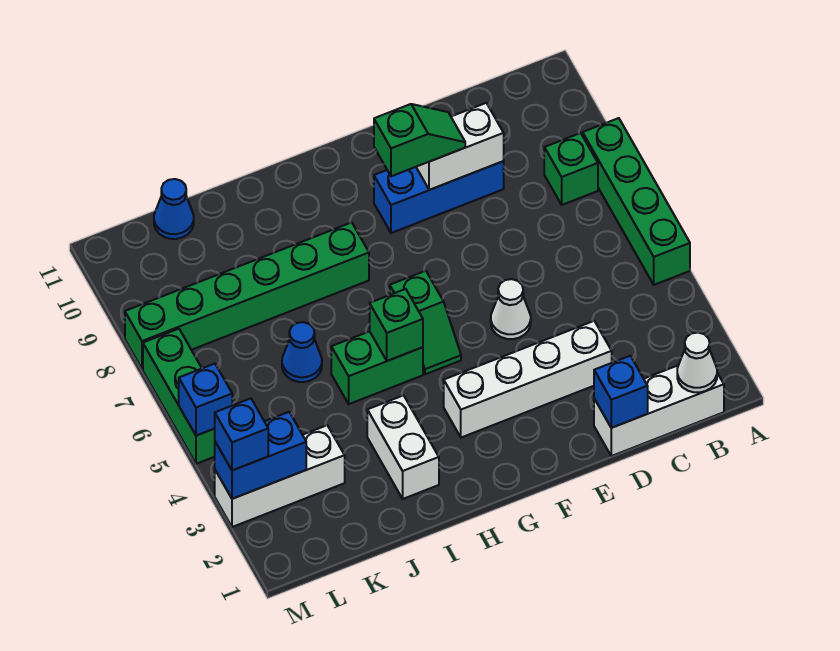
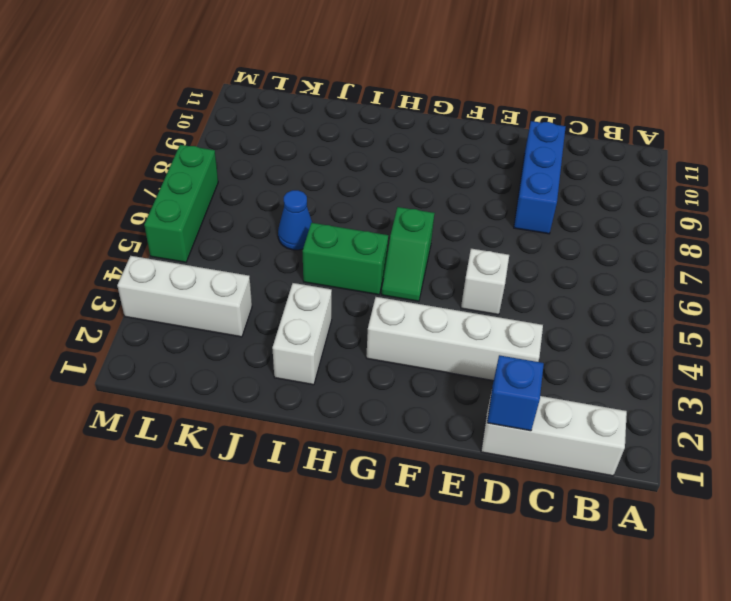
blue brick D8:D10 level 1 -> blue brick D9:F9 level 1
white brick E5 level 1 -> white cone E5 level 1
none -> green brick A5:A8 level 1
none -> green brick B8 level 1
none -> green brick H8:M8 level 1

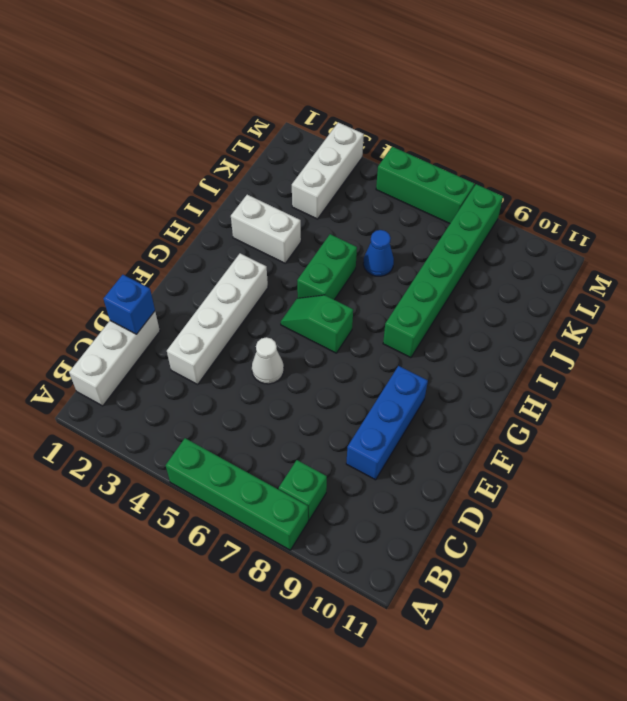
none -> blue cone K11 level 1
none -> white cone B1 level 2
none -> white brick D9:E9 level 2

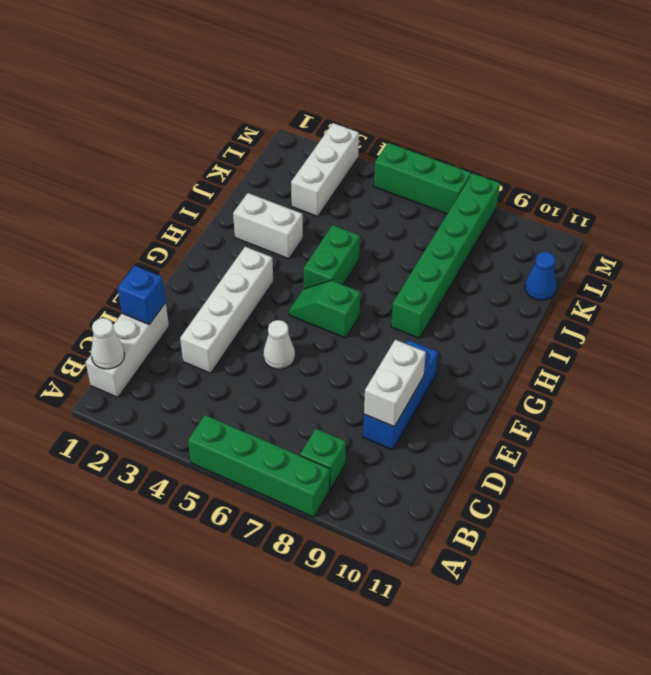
none -> blue cone J6 level 1
none -> green brick H5 level 2
none -> blue brick L3:M3 level 2

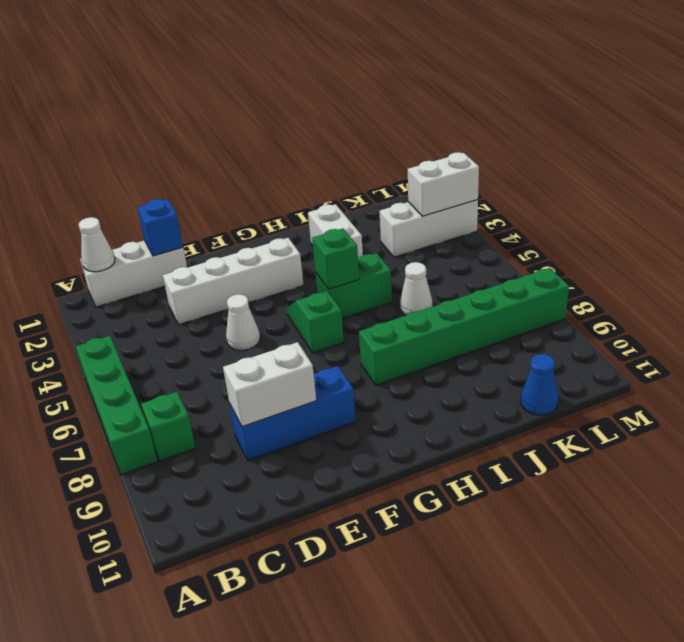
white cone J6 level 1 -> blue cone J6 level 1
white brick L3:M3 level 2 -> blue brick L3:M3 level 2
none -> green brick M5:M7 level 1
none -> blue brick M5 level 2
none -> green slope E9:F9 level 3 top F

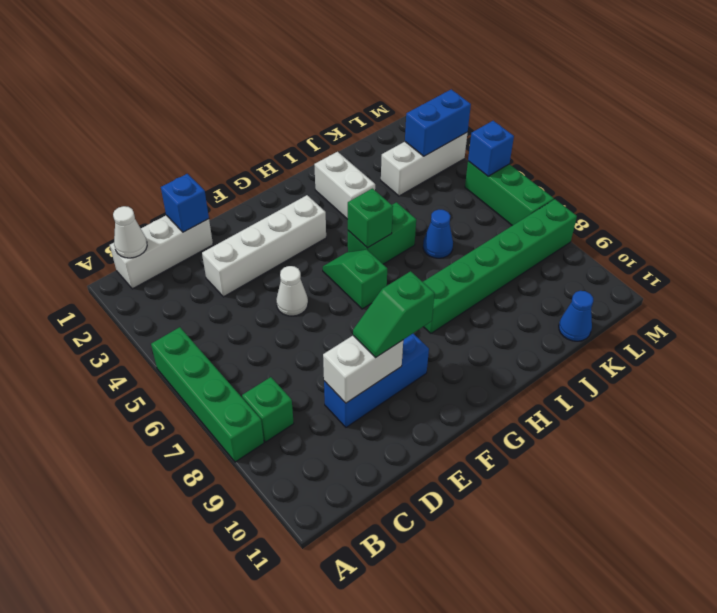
none -> blue brick M3 level 3

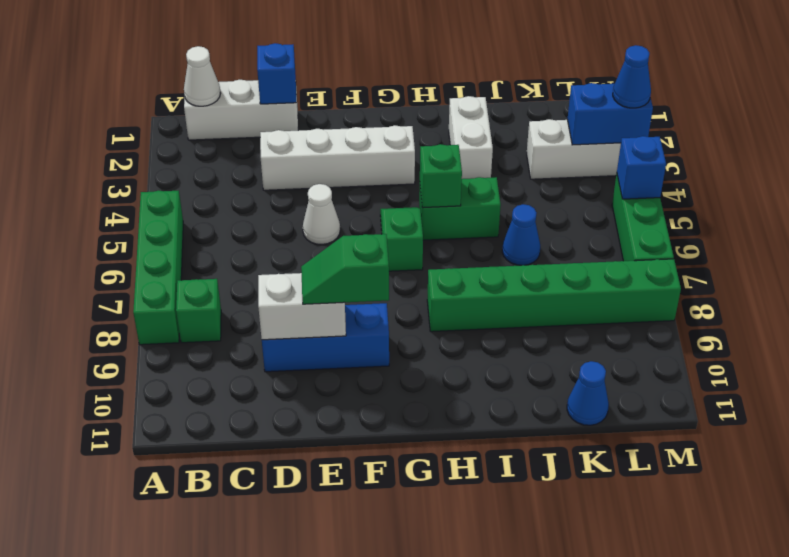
blue cone M3 level 3 -> blue brick M3 level 3

